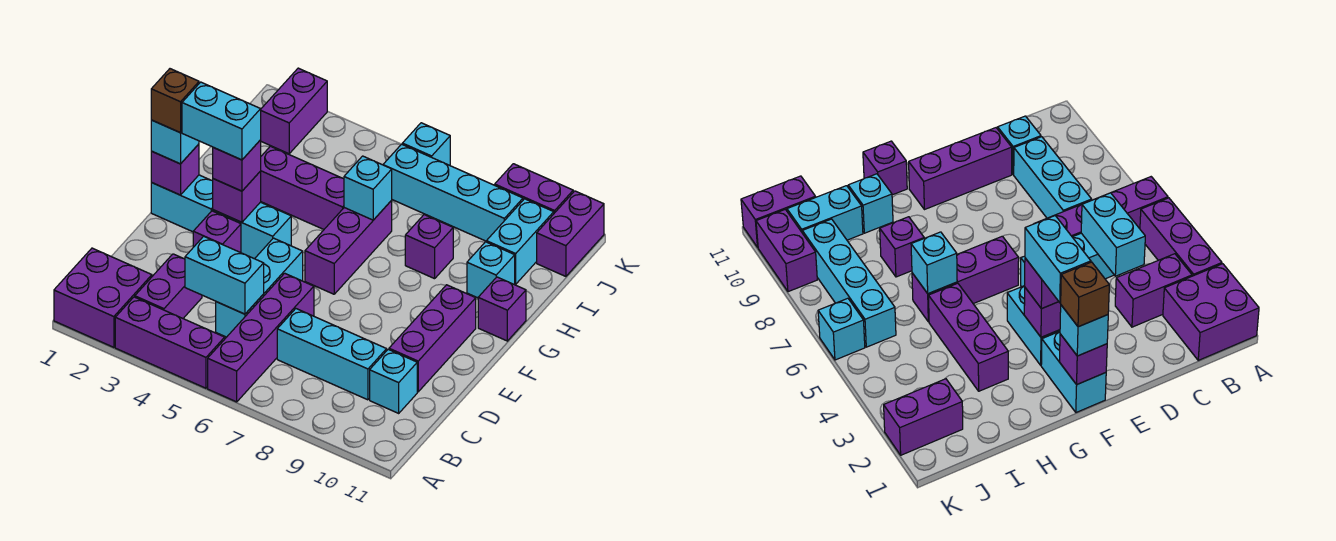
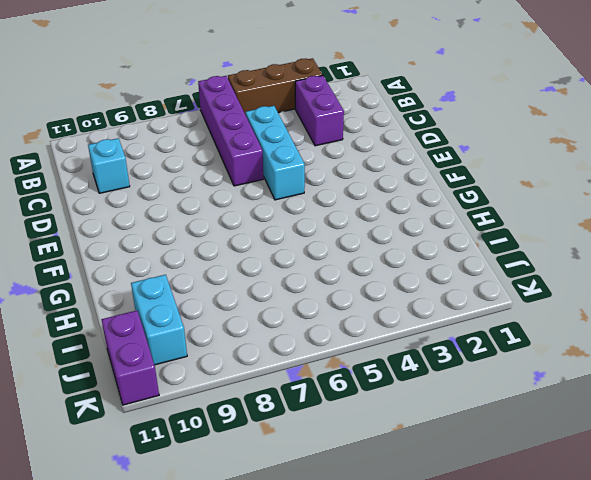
brown brick A3:A5 level 1 -> purple brick A3:A5 level 1
none -> purple brick A1:B2 level 1
none -> cyan brick C7:C9 level 1
none -> purple brick D10:F10 level 1
none -> purple brick E3 level 1

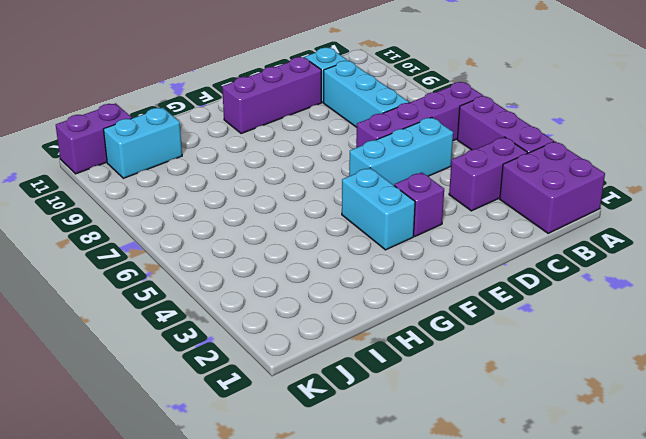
none -> cyan brick F1:F2 level 1
none -> purple brick F6:H6 level 1
none -> purple brick G11 level 1
none -> purple brick H3:H5 level 1

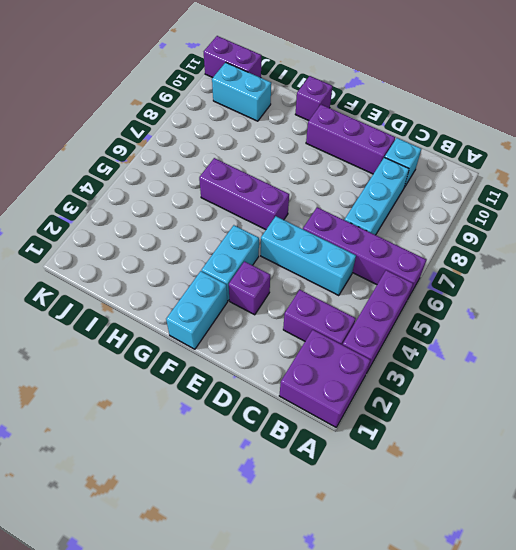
none -> purple brick H3:H5 level 1
none -> purple brick H8 level 1
none -> cyan brick H10 level 1
none -> purple brick J2:K2 level 1

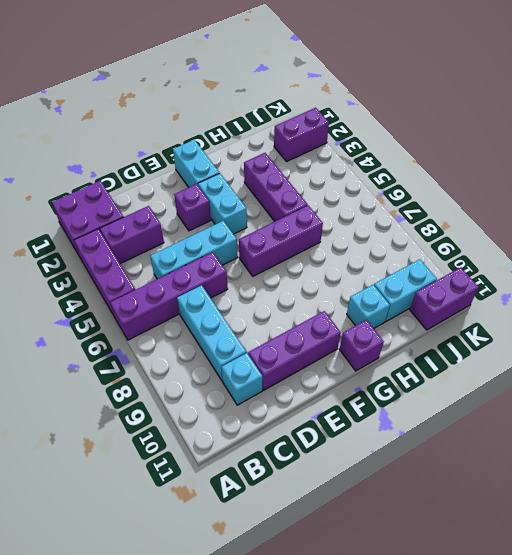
none -> purple brick H8 level 1
none -> cyan brick J6:J9 level 1
none -> cyan brick K6 level 1
none -> purple brick K9:K10 level 1

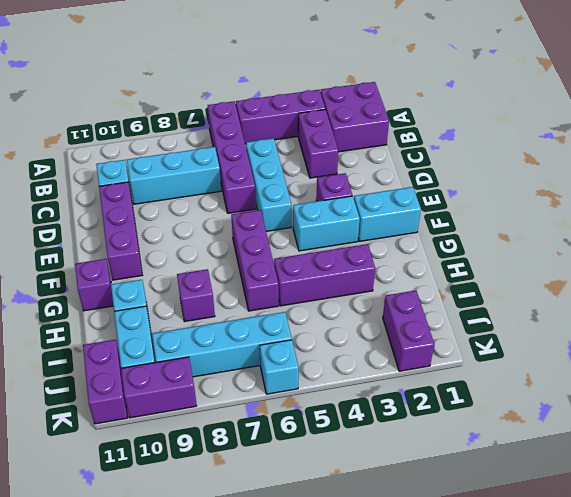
none -> cyan brick C4:C5 level 2
none -> purple brick F1 level 2
none -> purple brick F3 level 2
none -> cyan brick H6 level 2

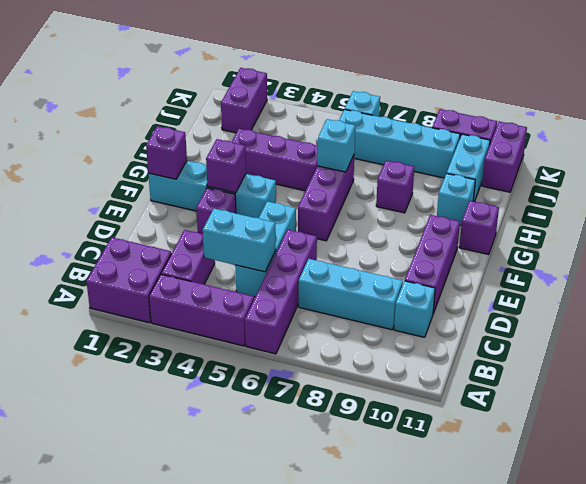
none -> cyan brick F1 level 3
none -> purple brick F3 level 3
none -> brown brick F1 level 4
none -> cyan brick F2:F3 level 4

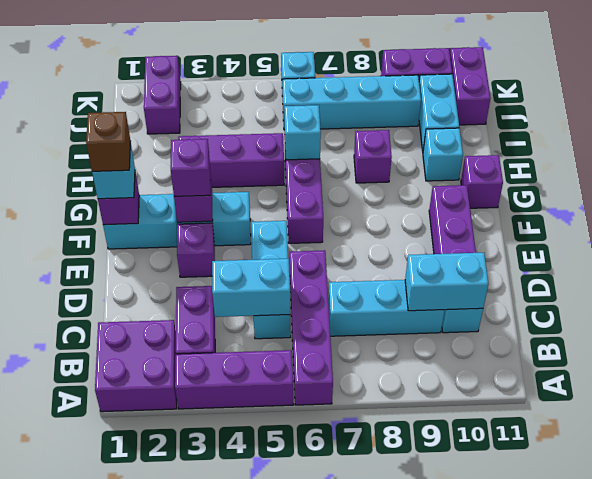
cyan brick C9:C10 level 2 -> cyan brick F2:F3 level 4

